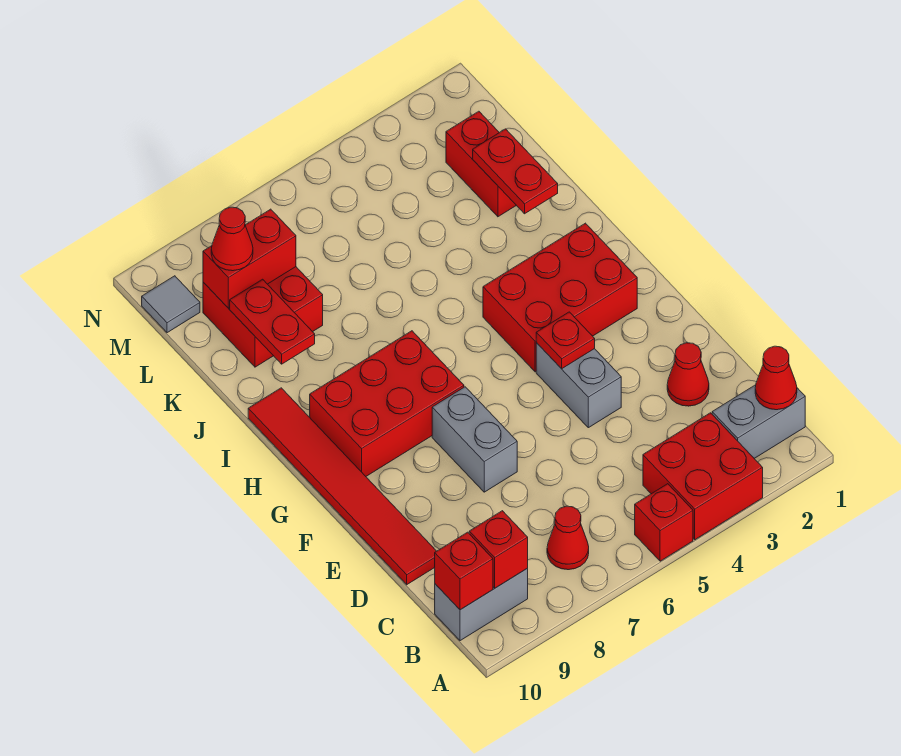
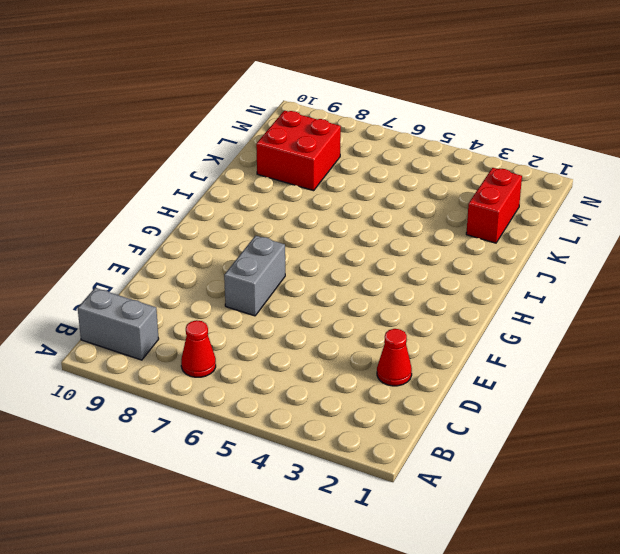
none -> red brick A3:B4 level 1
none -> red brick A5 level 1
none -> grey brick B1:B2 level 1

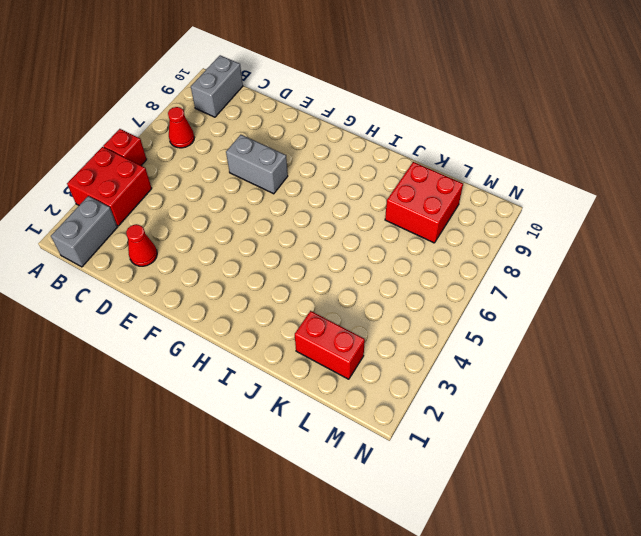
none -> red tile D10:I10 level 1
none -> grey brick E4:F4 level 1
none -> red brick G2:H4 level 1

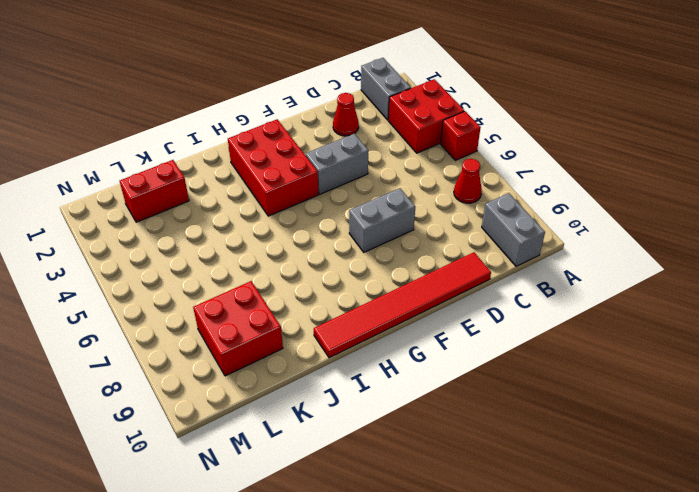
none -> red brick G7:H9 level 1
none -> grey tile M10 level 1
none -> red cone B1 level 2

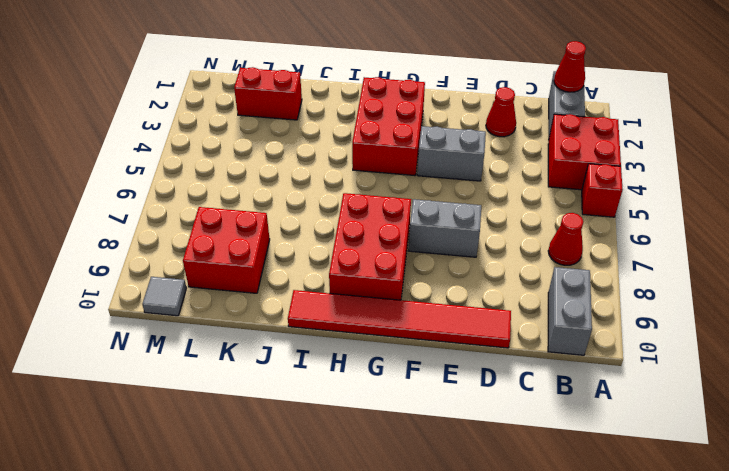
none -> red brick B9 level 2
none -> red brick B10 level 2
none -> red plate F4 level 2

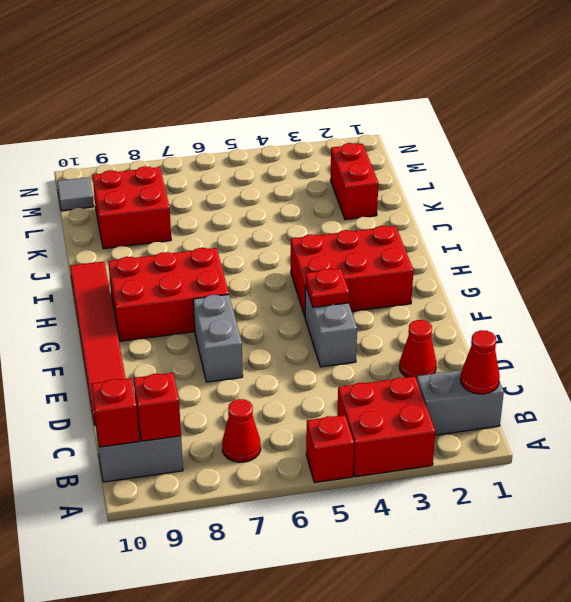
none -> red plate J2:K2 level 2
none -> red plate J9:K9 level 2
none -> red brick L8:L9 level 2

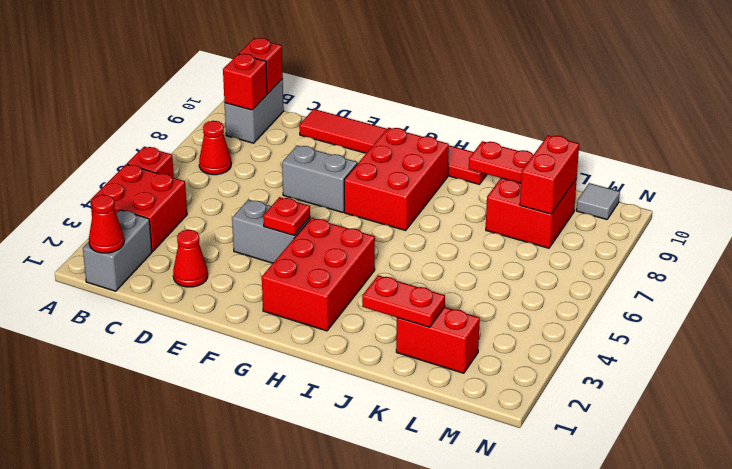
none -> red cone L9 level 3

